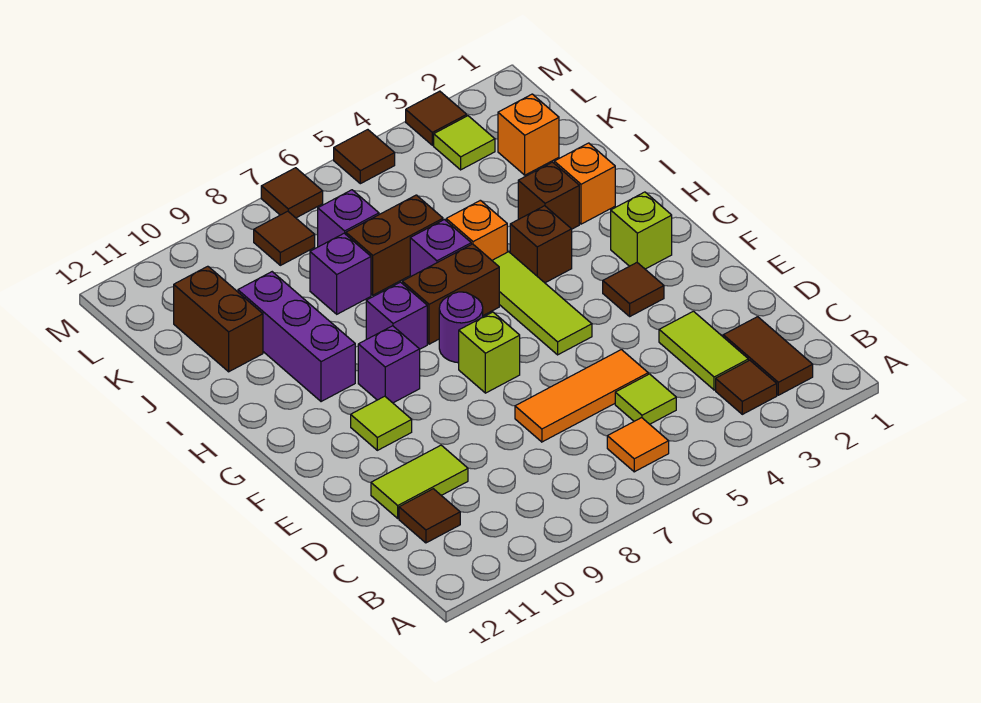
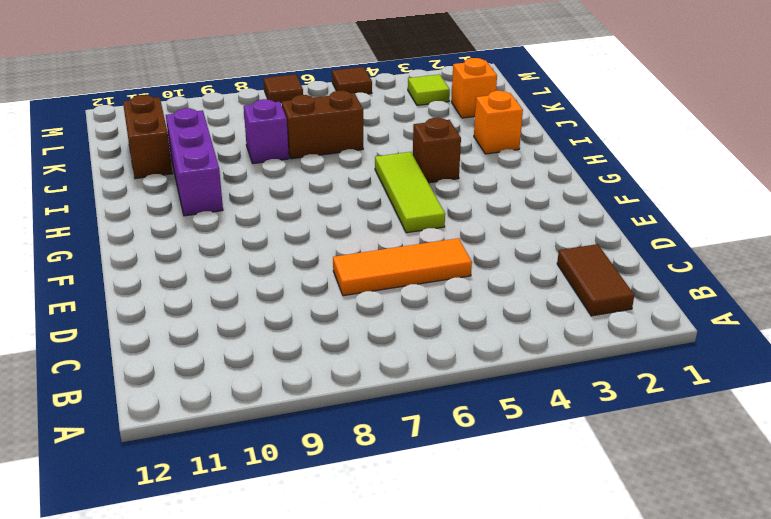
none -> brown tile B3 level 1
none -> orange tile B6 level 1
none -> lime tile C3:D3 level 1
none -> lime tile C5 level 1

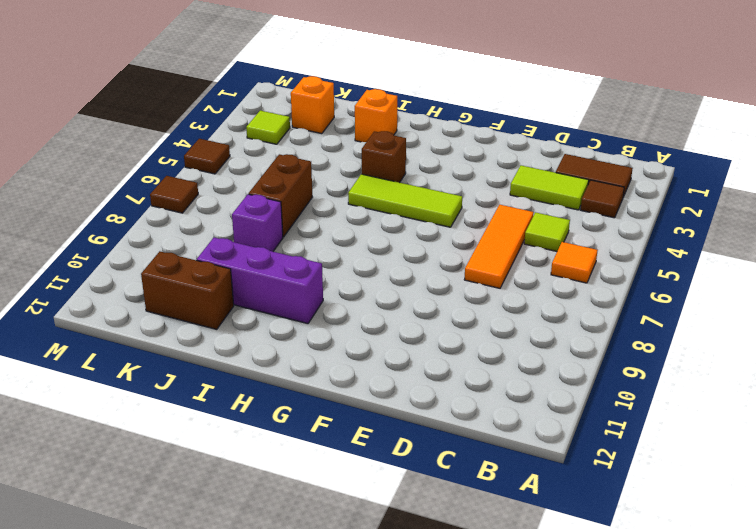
none -> brown tile C11 level 1
none -> lime tile D10:D11 level 1
none -> brown tile F3 level 1
none -> lime brick F7 level 1

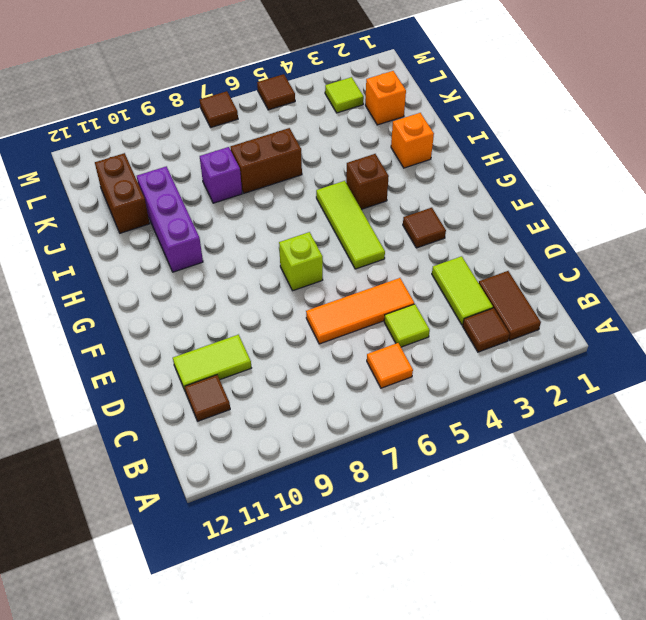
none -> lime tile F10 level 1
none -> lime brick G2 level 1
none -> purple round brick G7 level 1
none -> purple brick G9 level 1

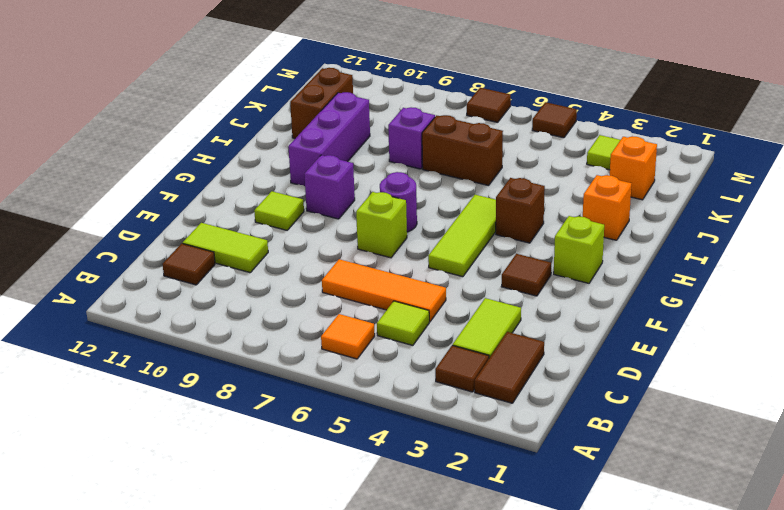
none -> brown brick H6:H7 level 1
none -> purple brick H8 level 1
none -> brown brick I3 level 1
none -> orange brick I5 level 1

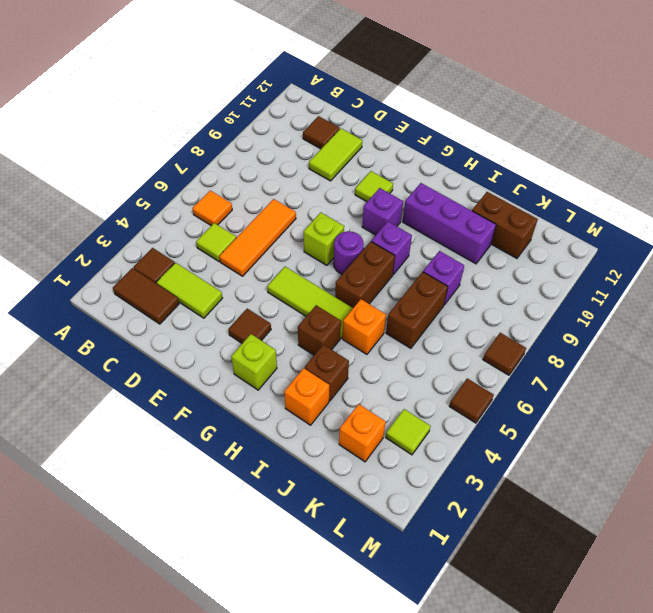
none -> purple brick I6 level 1
none -> purple brick K7 level 1
none -> brown tile L8 level 1
none -> brown tile M3 level 1

